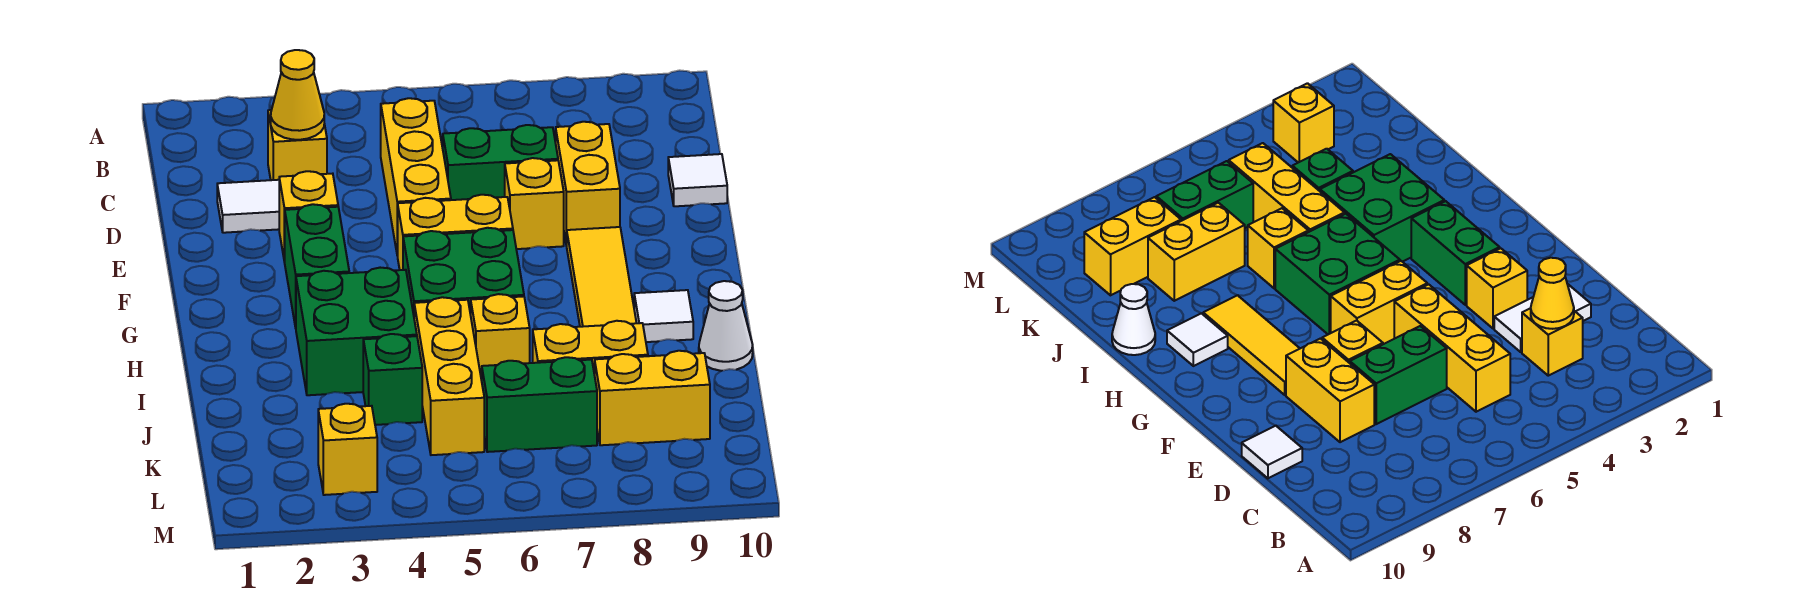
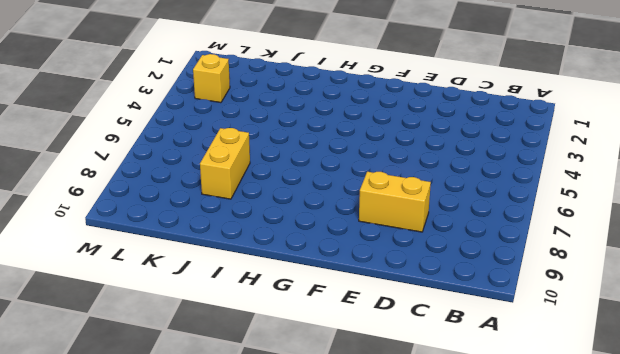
none -> yellow brick C3 level 1
none -> yellow brick C5:E5 level 1
none -> white tile D2:D3 level 1

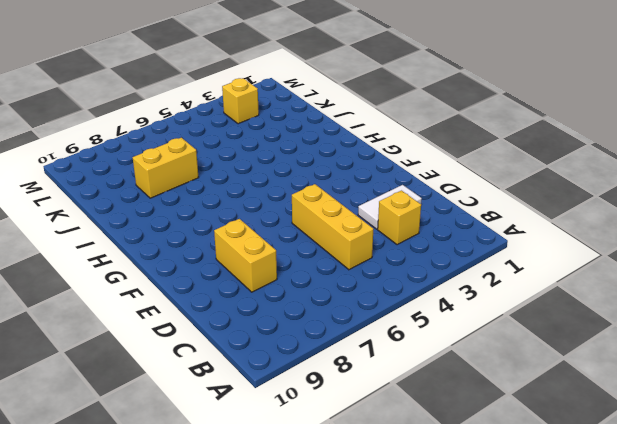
none -> green brick D6:D7 level 1
none -> white tile D10 level 1
none -> yellow brick E3 level 1

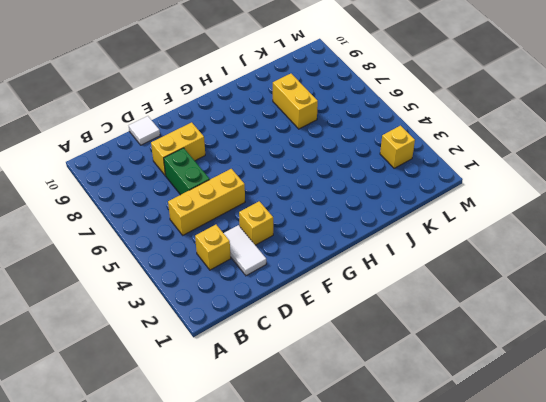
none -> yellow brick E7 level 1
none -> green brick F3:G3 level 1
none -> yellow brick F5:F6 level 1

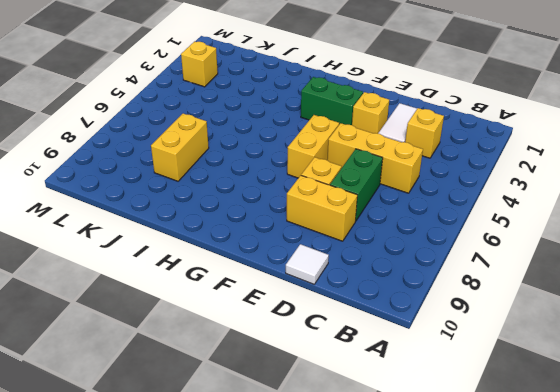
none -> yellow tile F8:H8 level 1
none -> green brick G5:H6 level 1
none -> green brick H3:I4 level 1

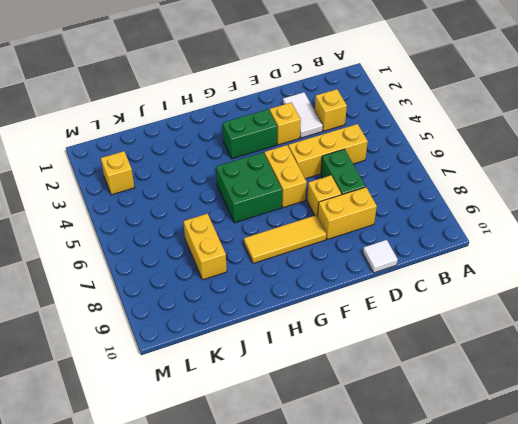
none -> green brick H3:I4 level 1
none -> white tile H9 level 1
none -> yellow brick I5:K5 level 1

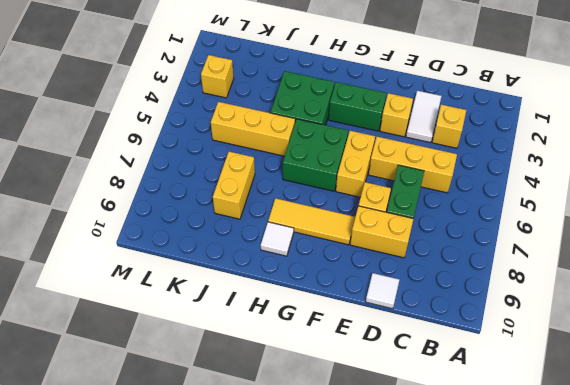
none -> yellow brick I6 level 1
none -> white cone I10 level 1
none -> green brick J4 level 1

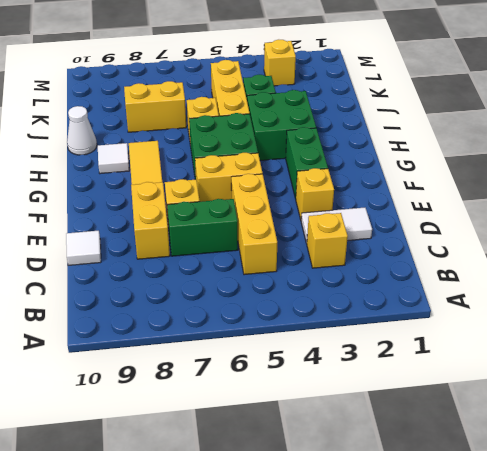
none -> green brick K6:K7 level 1
none -> yellow brick K8:K9 level 1
none -> yellow cone C3 level 2

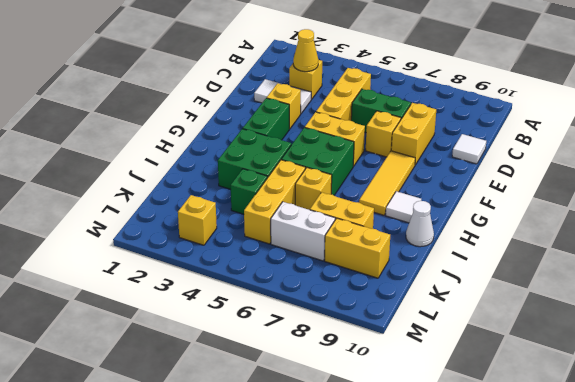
white brick K6:K7 level 1 -> green brick K6:K7 level 1

